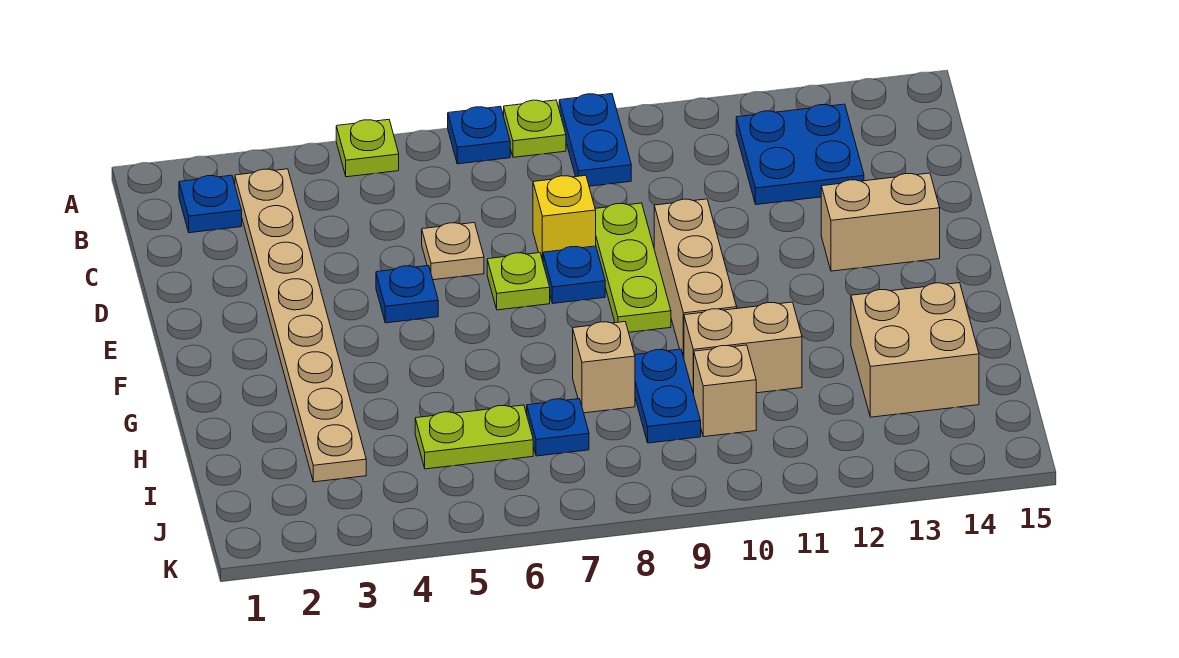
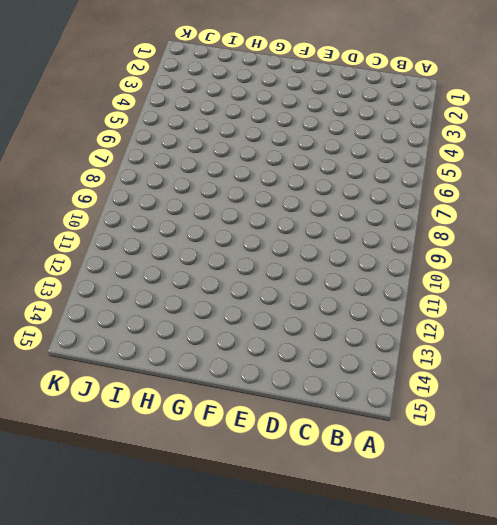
none -> lime plate A5 level 1
none -> blue plate A7 level 1
none -> lime plate A8 level 1

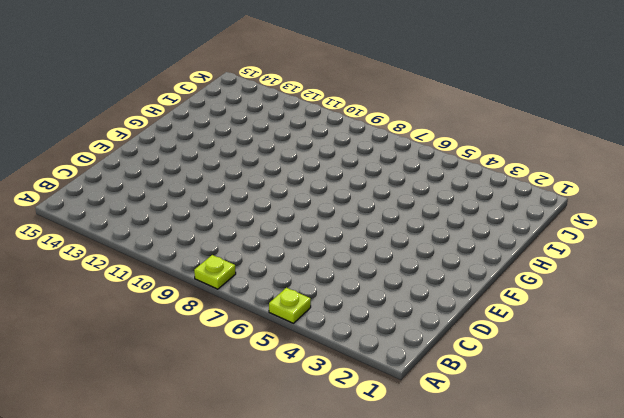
none -> blue plate A7 level 1
none -> blue plate A9:B9 level 1
none -> blue plate B2 level 1

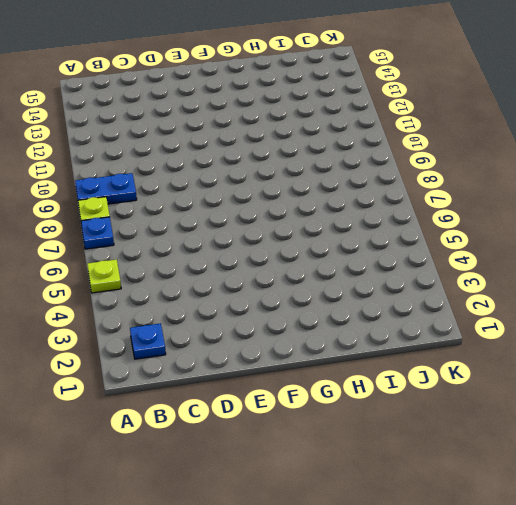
none -> tan plate B3:I3 level 1
none -> blue plate B12:C13 level 1
none -> tan plate D6 level 1

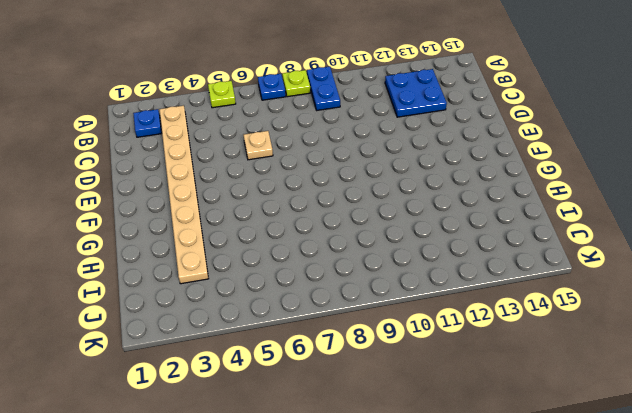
none -> yellow brick D8 level 1
none -> lime plate D9:F9 level 1
none -> blue plate E5 level 1

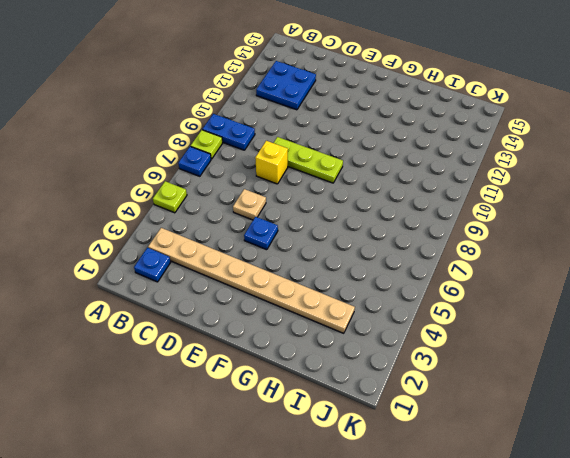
none -> lime plate E7 level 1
none -> blue plate E8 level 1
none -> tan brick E10:G10 level 1

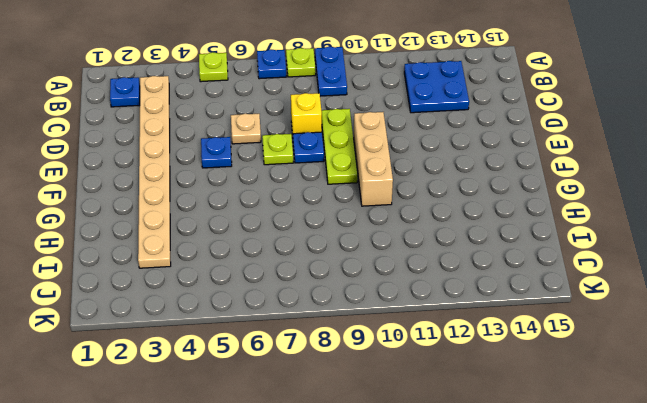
none -> tan brick E13:E14 level 1
none -> tan brick H8 level 1
none -> blue plate H9:I9 level 1

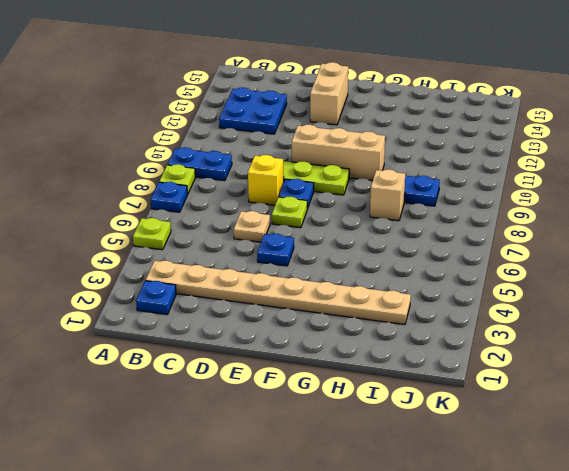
none -> tan brick H10:H11 level 1
none -> tan brick H13:I14 level 1
none -> lime plate I5:I6 level 1

